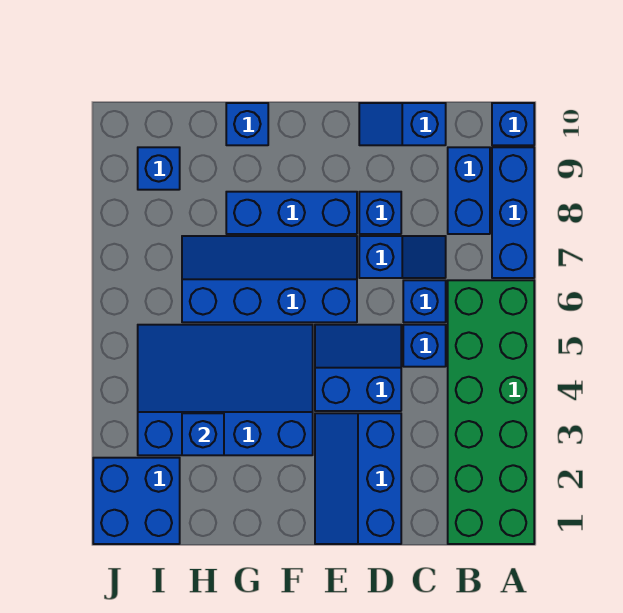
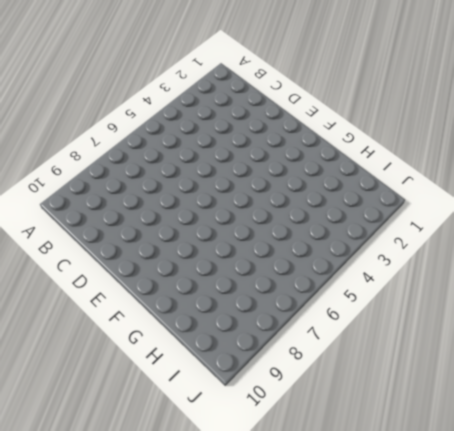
none -> green brick A1:B6 level 1
none -> blue brick A7:A9 level 1
none -> blue brick A10 level 1

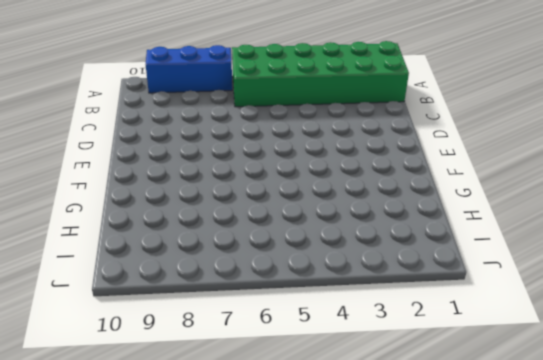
none -> blue brick A10 level 1
none -> blue brick B8:B9 level 1
none -> blue brick C5 level 1

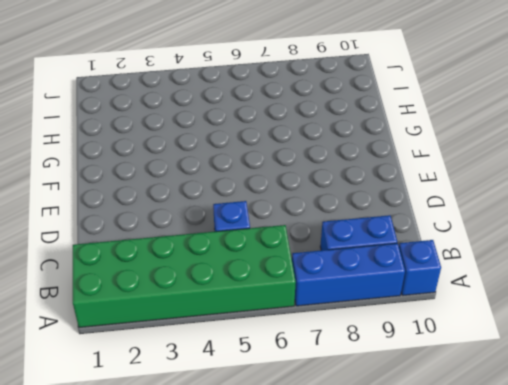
none -> blue brick C6 level 1
none -> blue slope C7:D7 level 1 top D
none -> blue slope C10:D10 level 1 top C

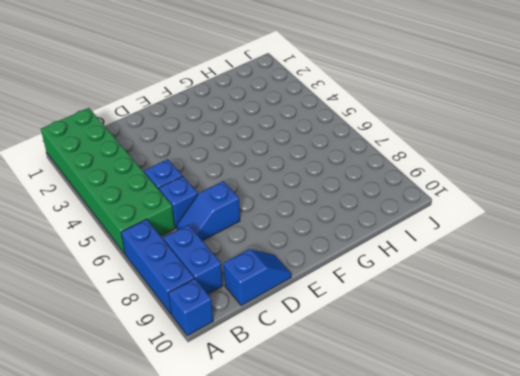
none -> blue slope D1:E3 level 1 top D
none -> blue slope D4:E5 level 1 top 4
none -> blue brick D8 level 1

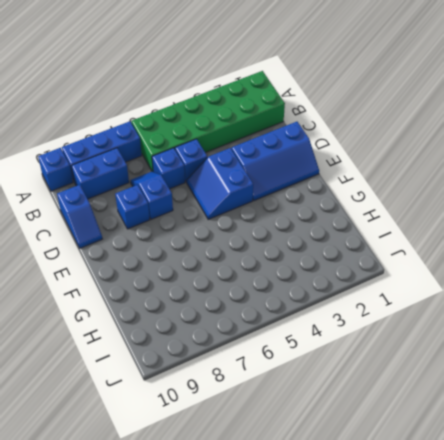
none -> blue slope E6:H7 level 1 top 6
none -> blue brick E8:G8 level 1
none -> blue slope F3:I5 level 1 top 3

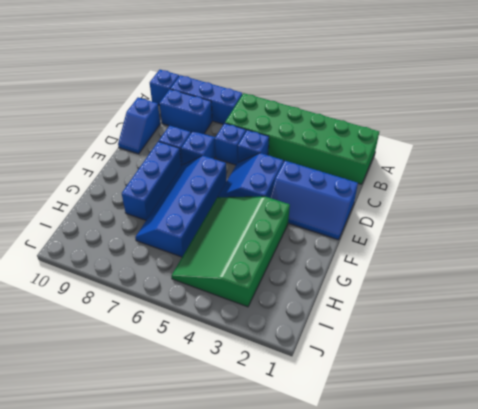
green slope F3:I5 level 1 top 3 -> blue slope F3:I5 level 1 top 3
none -> blue brick G10 level 1
none -> blue brick I1:J2 level 1
none -> blue brick I9 level 1

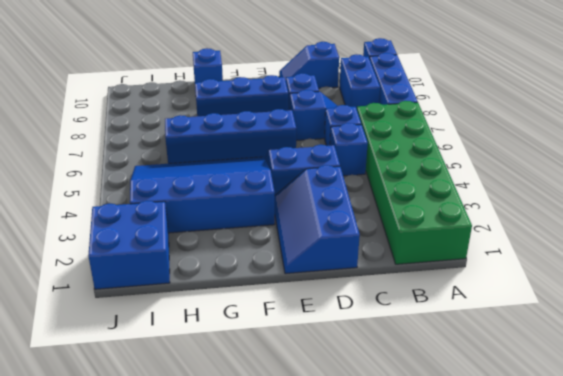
none -> blue brick I9 level 1
none -> blue brick H3 level 2

